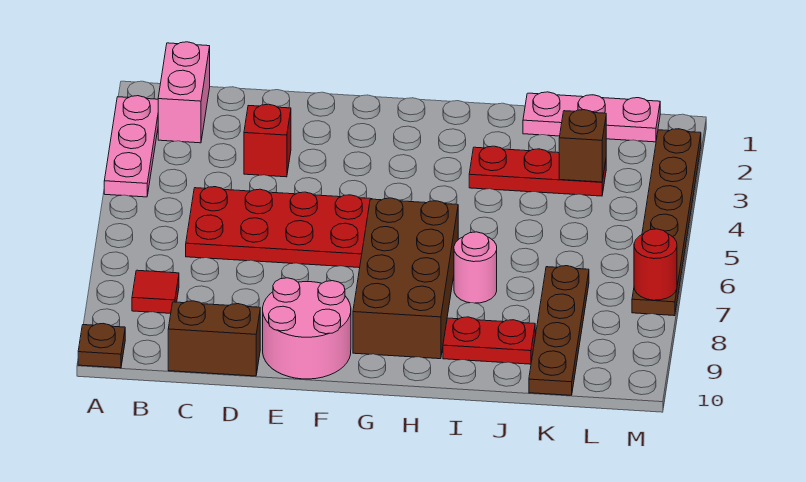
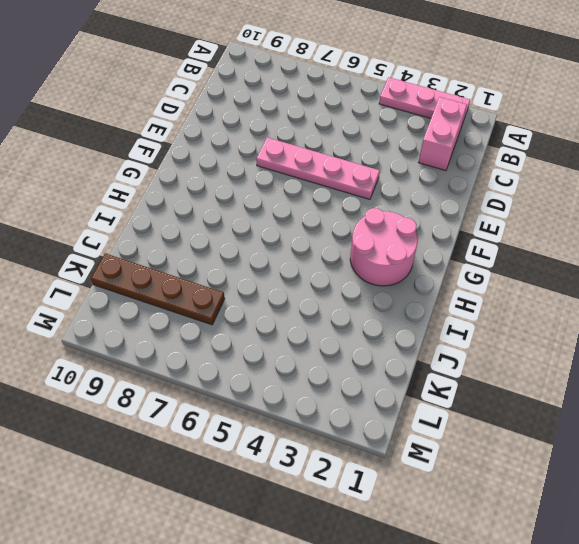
pink brick B2:C2 level 1 -> pink brick B1:B2 level 1
pink plate E4:E7 level 1 -> red plate C5:F6 level 1
pink round brick G2:H3 level 1 -> pink round brick E9:F10 level 1
none -> brown plate A10 level 1
none -> red tile B8 level 1
none -> brown brick C10:D10 level 1

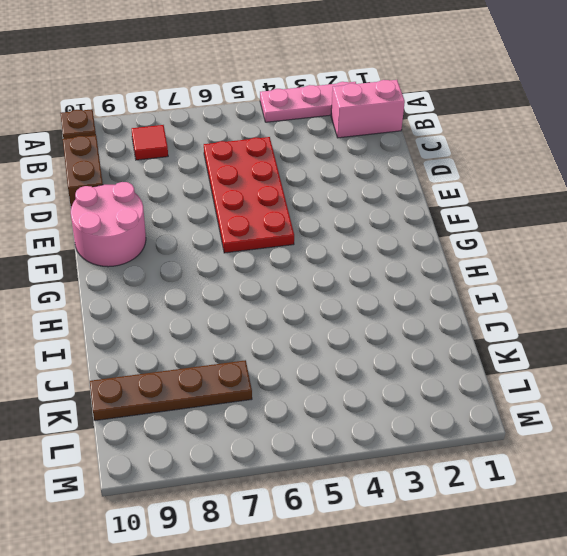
none -> red brick D3 level 1
none -> brown brick G6:H9 level 1
none -> red plate I3:K3 level 1

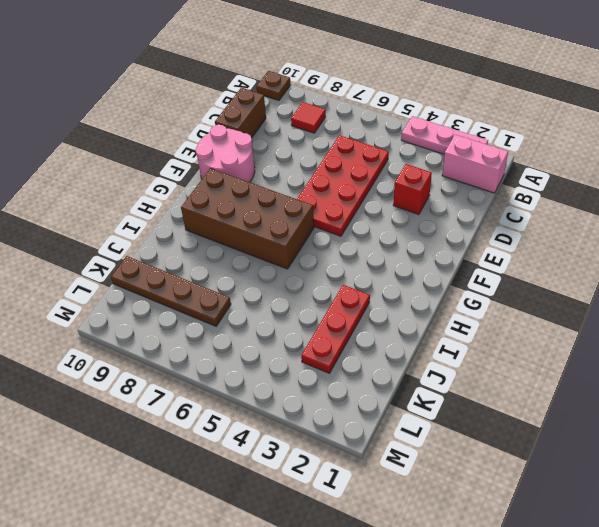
none -> pink round brick I7 level 1
none -> red plate I9:J9 level 1
none -> pink plate J1:L1 level 1

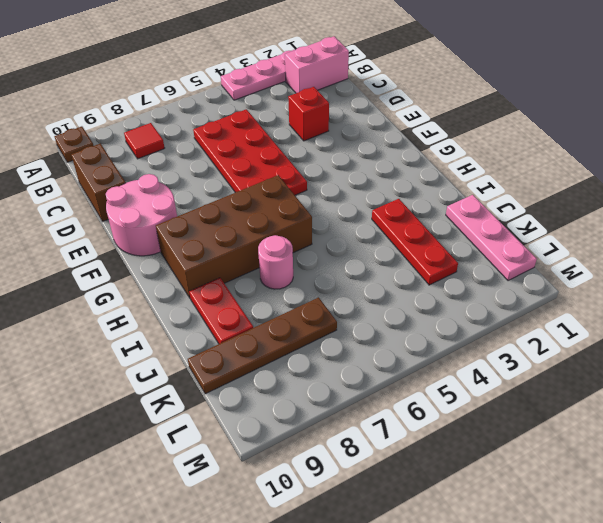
none -> brown plate M2:M7 level 1
none -> brown brick K3 level 2
none -> red round brick M7 level 2

